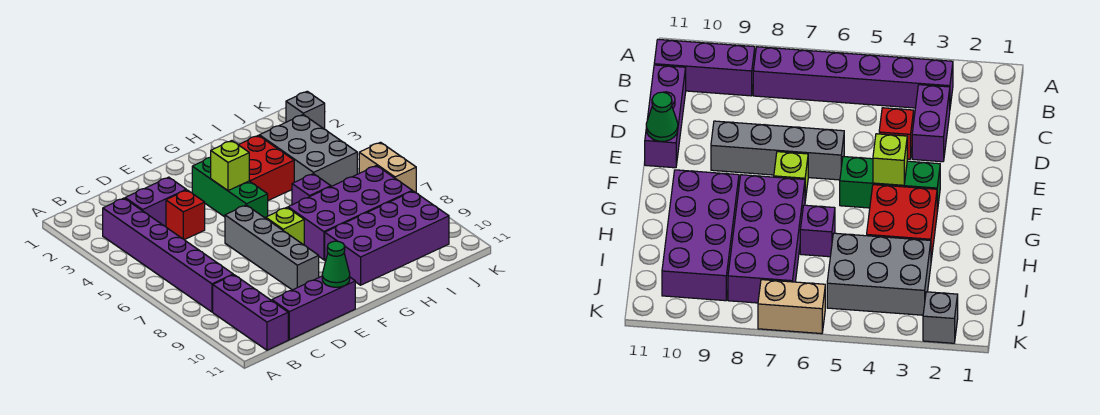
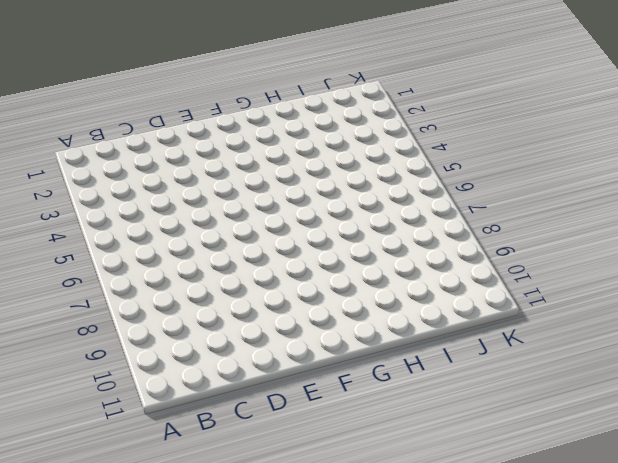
none -> purple brick B3:B8 level 1
none -> purple brick B9:B11 level 1
none -> purple brick C3:D3 level 1

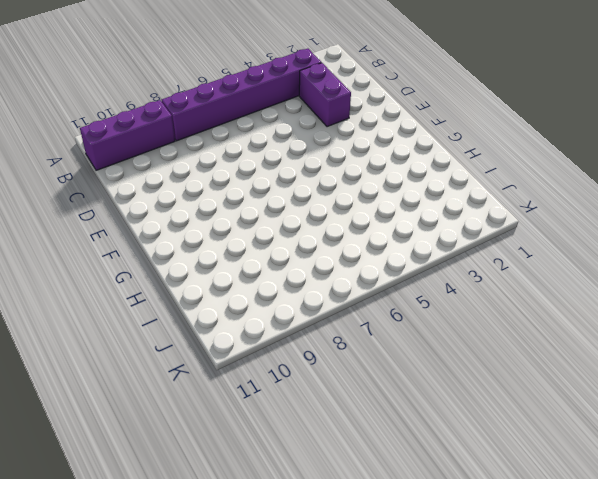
none -> purple brick C11:E11 level 1
none -> red brick D4 level 1
none -> grey brick E6:E9 level 1

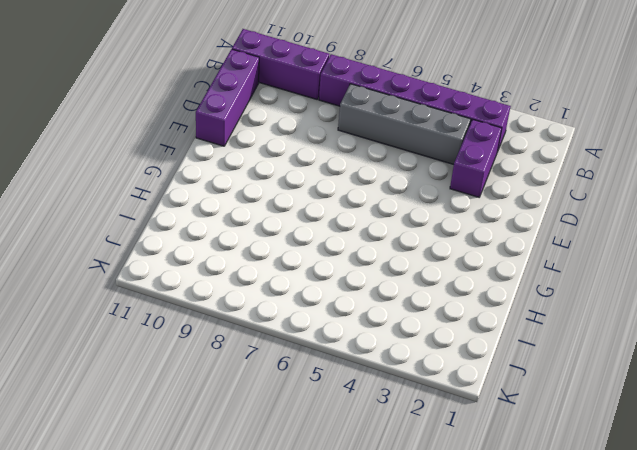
grey brick C4:C7 level 1 -> grey brick E6:E9 level 1
none -> red brick D4 level 1
none -> green brick F3:F5 level 1
none -> lime brick F7 level 1

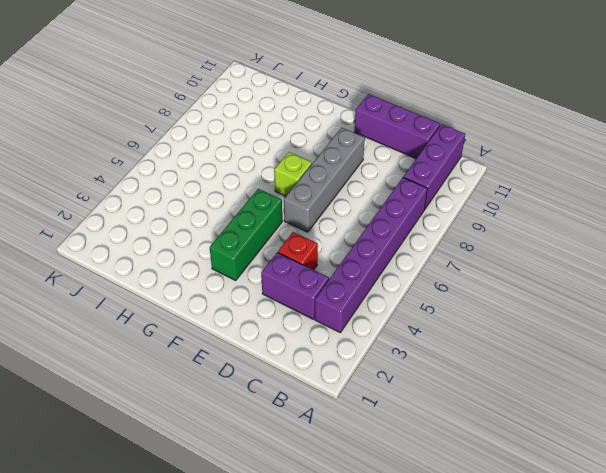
none -> red brick G3:H4 level 1
none -> purple brick G7:J8 level 1
none -> purple brick G9:J10 level 1

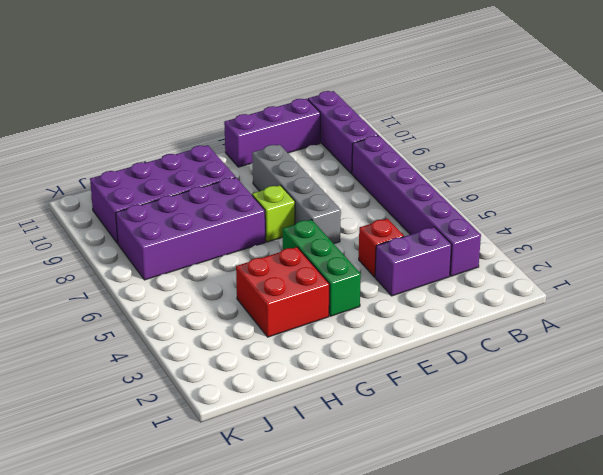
none -> purple brick H6 level 1
none -> grey brick I3:J5 level 1
none -> grey brick K2 level 1

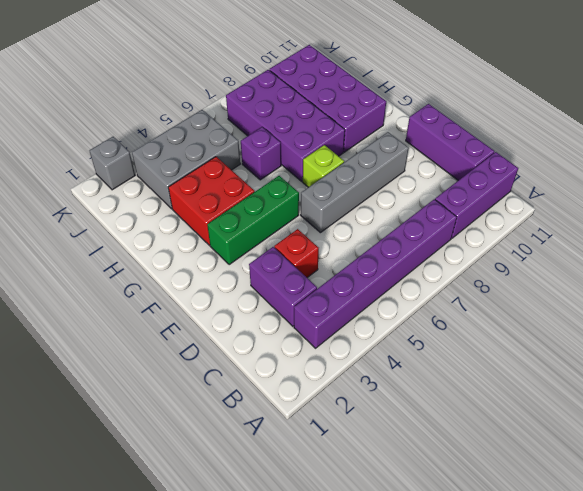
none -> tan brick K6:K7 level 1
none -> green cone E11 level 2
none -> lime brick F4 level 2

